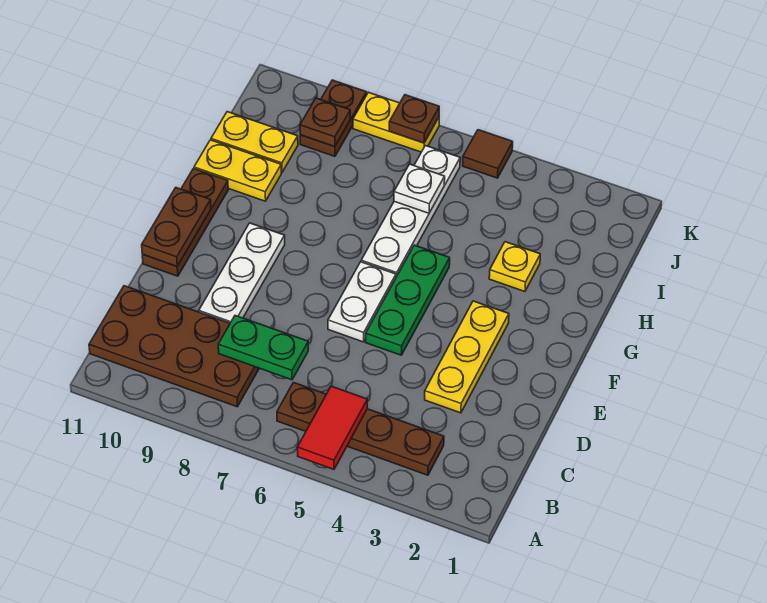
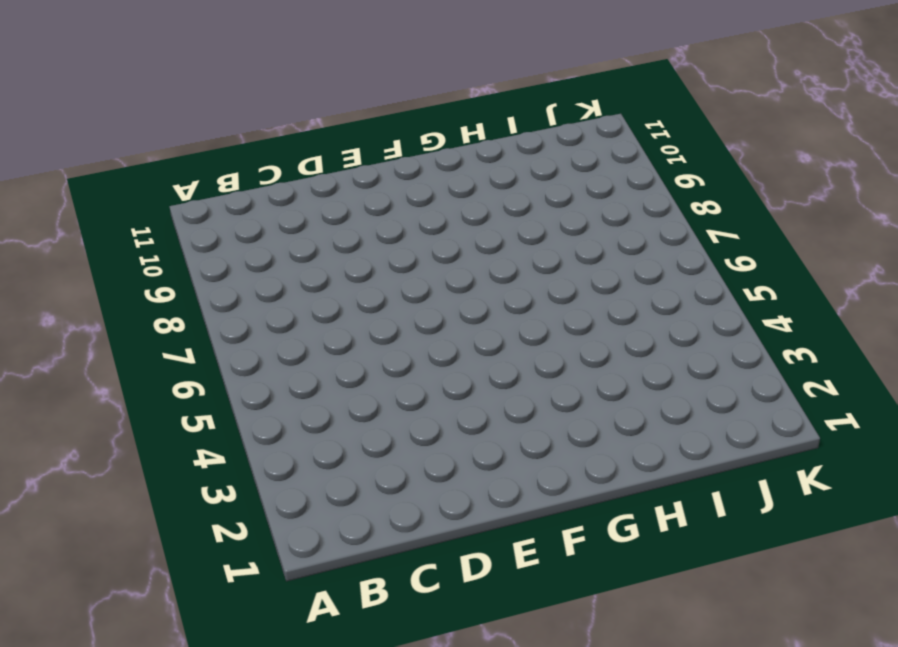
none -> brown plate B3:B6 level 1
none -> brown plate B8:C11 level 1
none -> yellow plate D3:F3 level 1

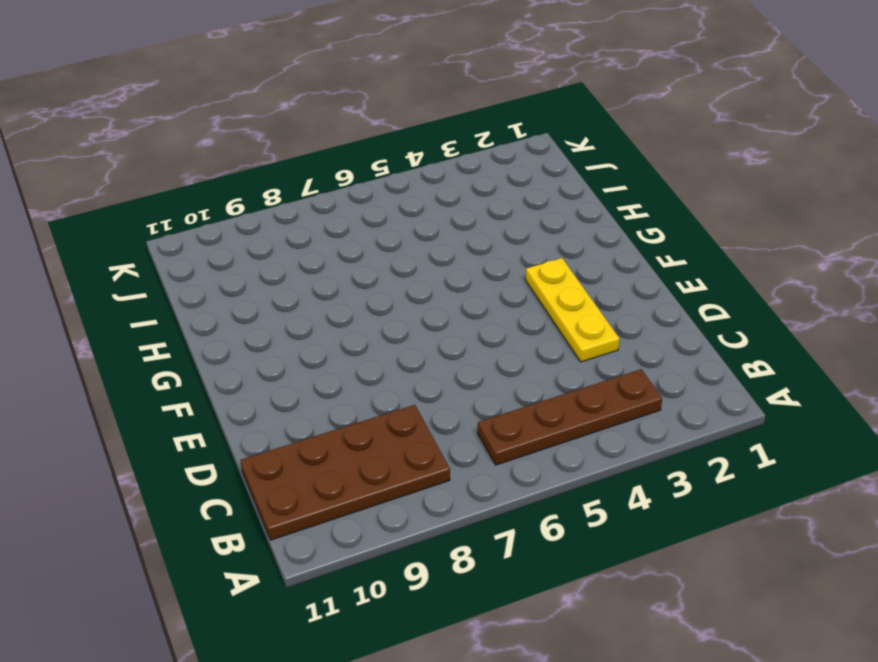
none -> white plate D9:F9 level 1
none -> green plate E5:G5 level 1
none -> white plate E6:F6 level 1

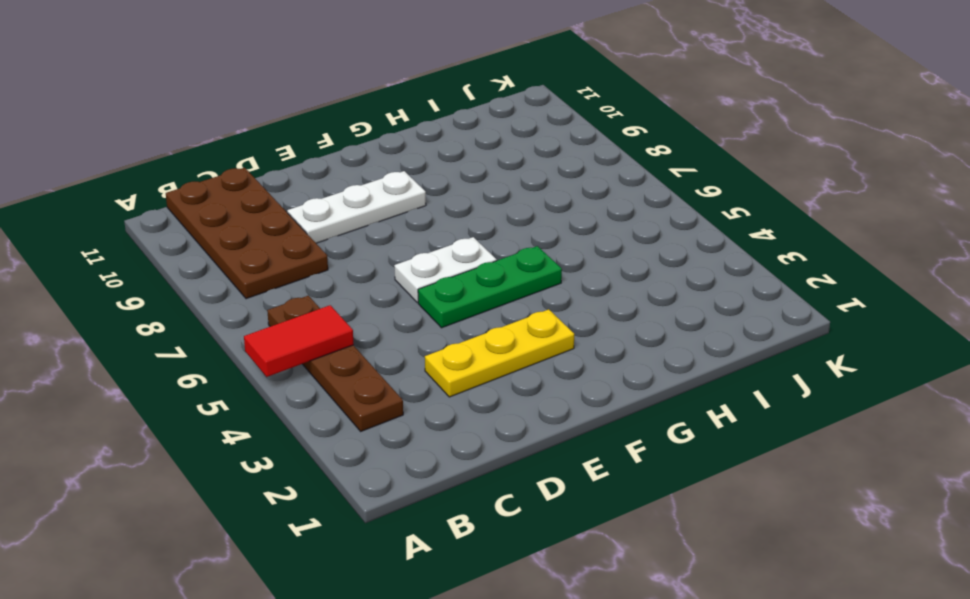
none -> brown plate E11:G11 level 1
none -> white plate G6:J6 level 1
none -> yellow plate H3 level 1

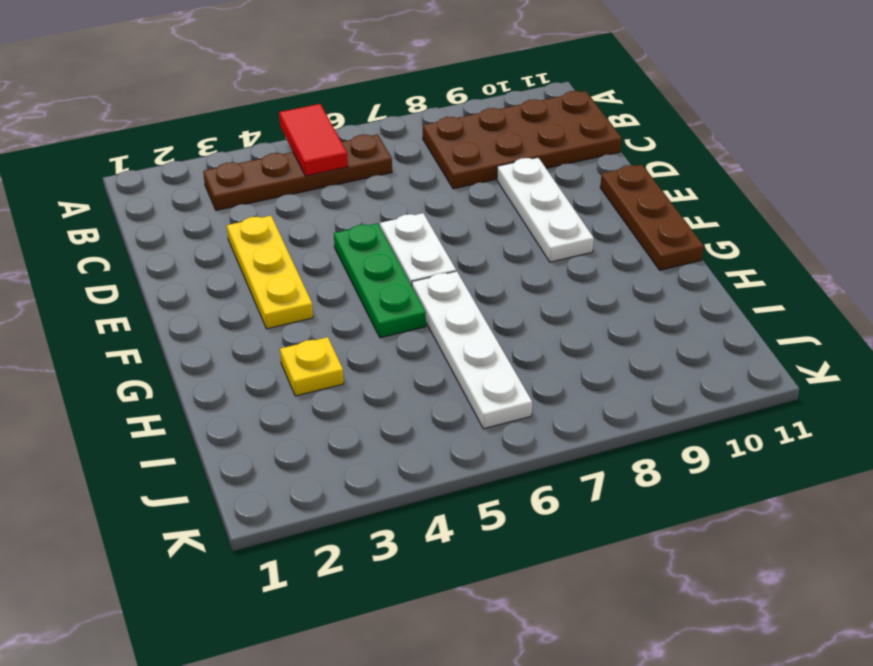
none -> yellow plate H10:H11 level 1
none -> yellow plate I10:I11 level 1
none -> brown plate J9:K9 level 1

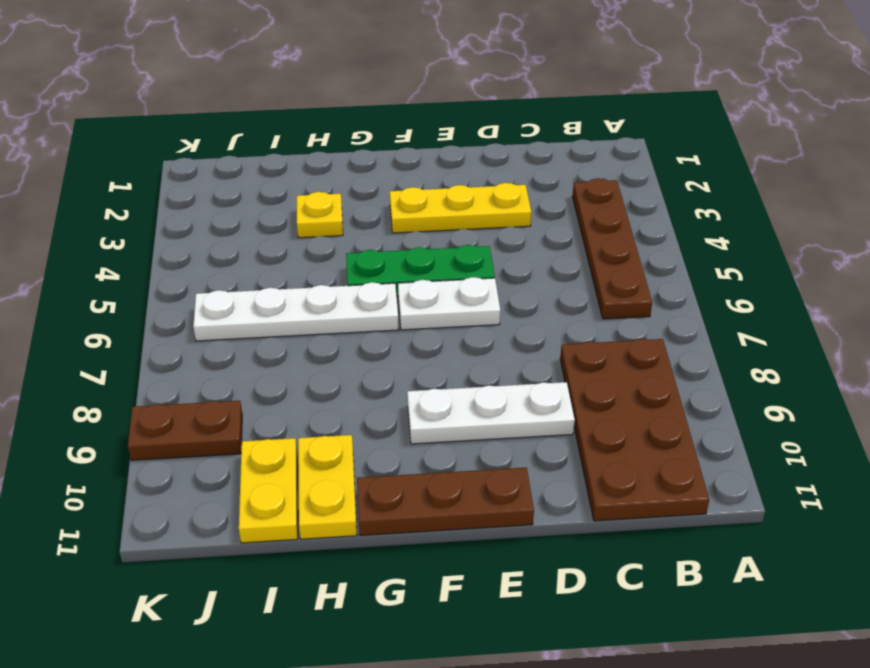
none -> brown tile K5 level 1
none -> yellow plate K7:K8 level 1
none -> red tile A5:B5 level 2

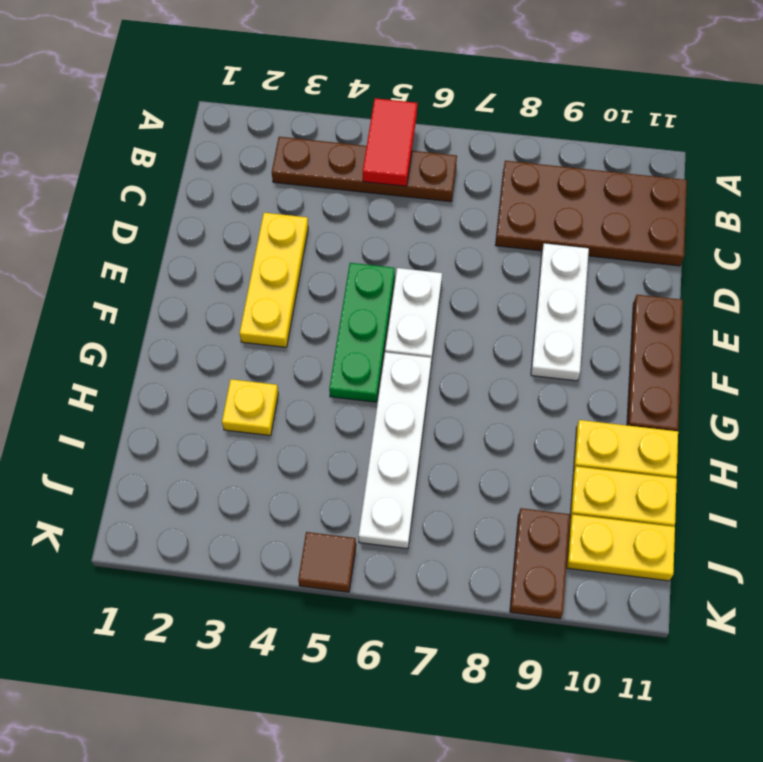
yellow plate J10:J11 level 1 -> yellow plate K7:K8 level 1
none -> green plate C7:C8 level 2
none -> brown plate E11:F11 level 2
none -> white plate I6 level 2

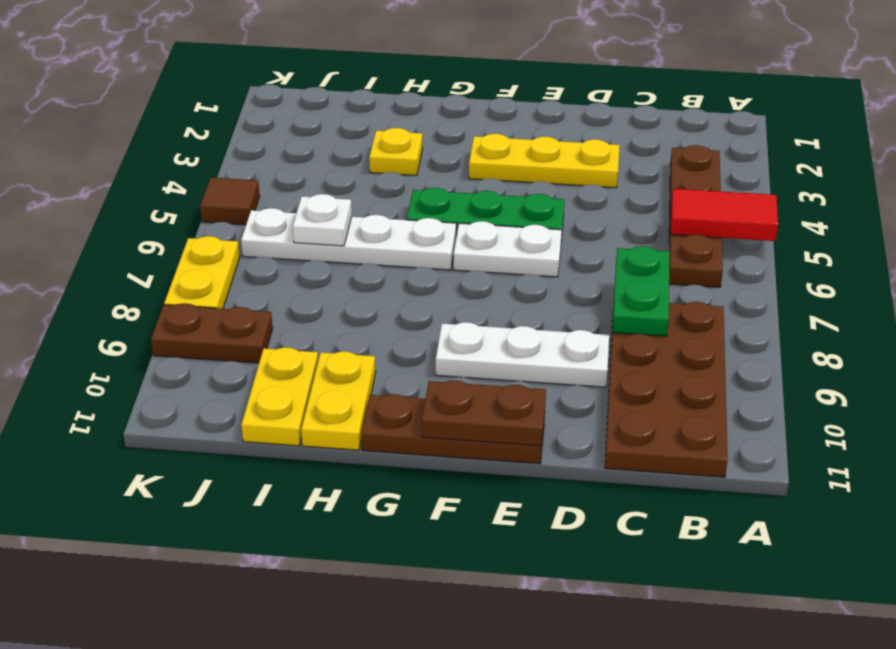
none -> brown plate J9 level 2
none -> brown plate K7 level 2

